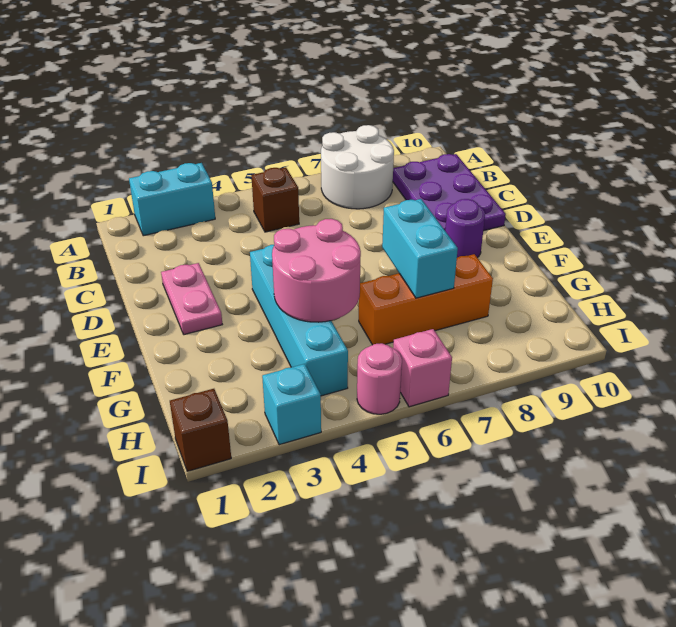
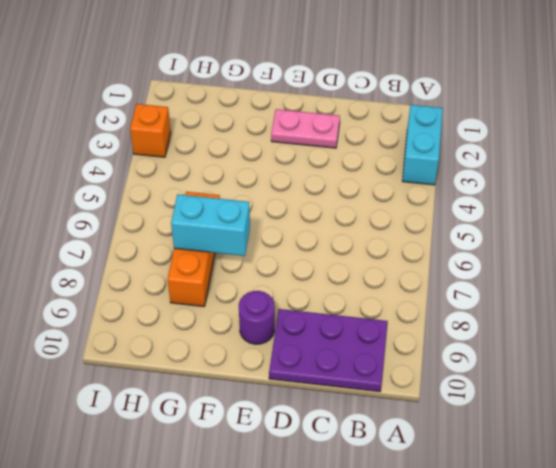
orange brick I3 level 1 -> cyan brick I3 level 1
none -> white round brick A7:B8 level 1
none -> brown brick B5 level 1
none -> cyan brick E4:H4 level 1

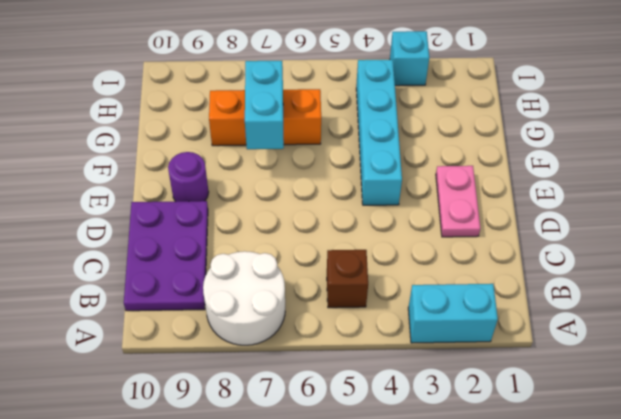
none -> brown brick I1 level 1
none -> pink round brick I5 level 1
none -> pink brick I6 level 1

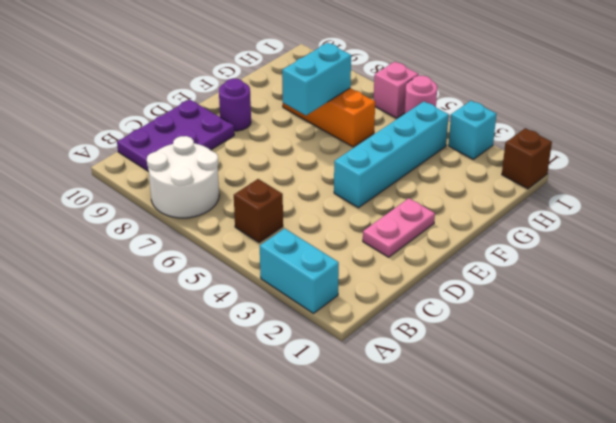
none -> pink round brick F4:G5 level 2

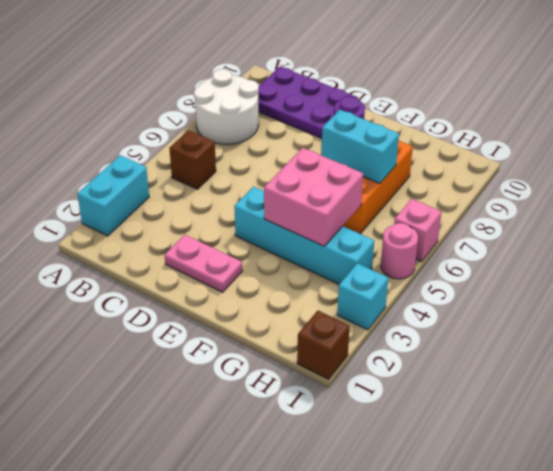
pink brick F4:G5 level 2 -> pink round brick F4:G5 level 2

